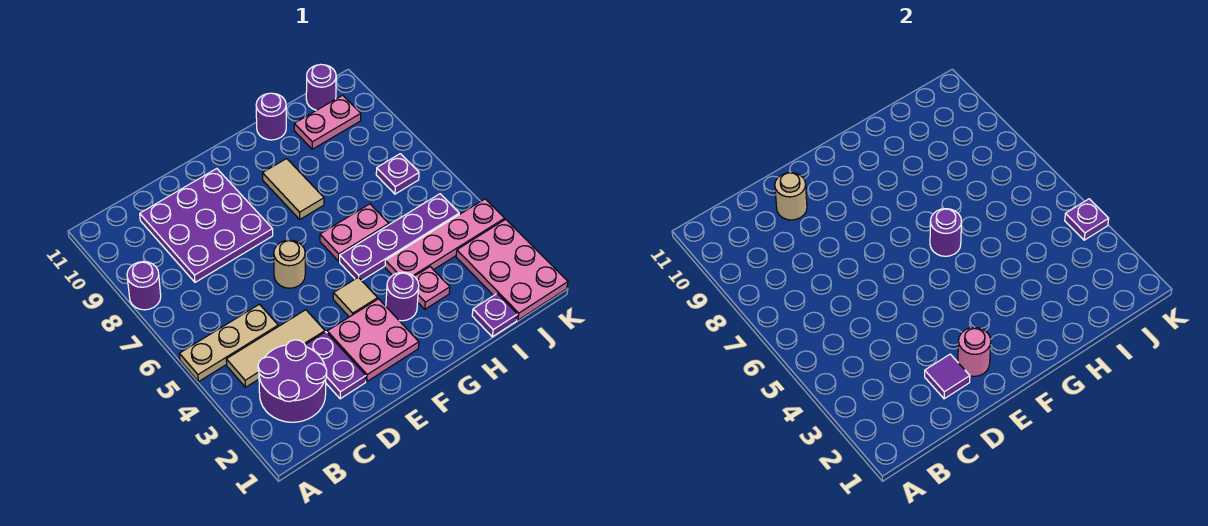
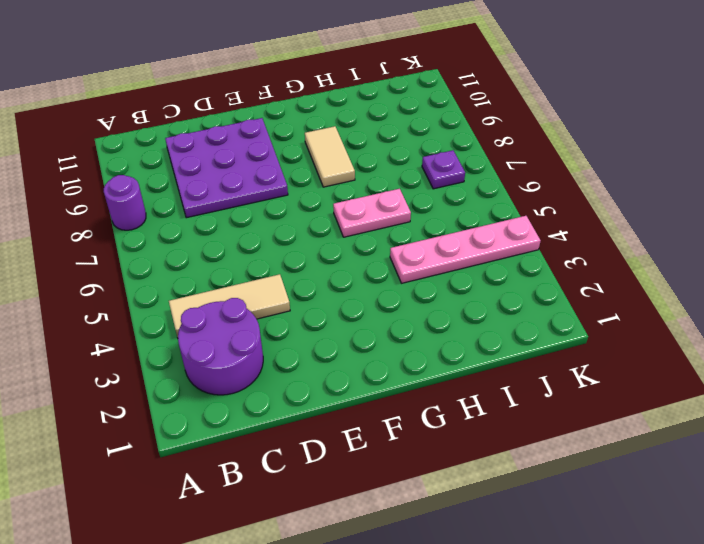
none -> tan plate A5:C5 level 1
none -> purple plate D2:D3 level 1
none -> pink plate E2:F3 level 1

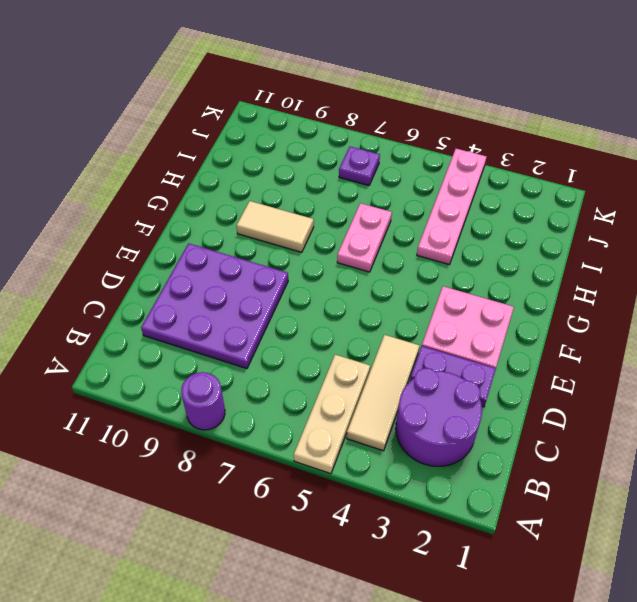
none -> tan round brick E6 level 1
none -> tan tile F4 level 1
none -> purple round brick G3 level 1

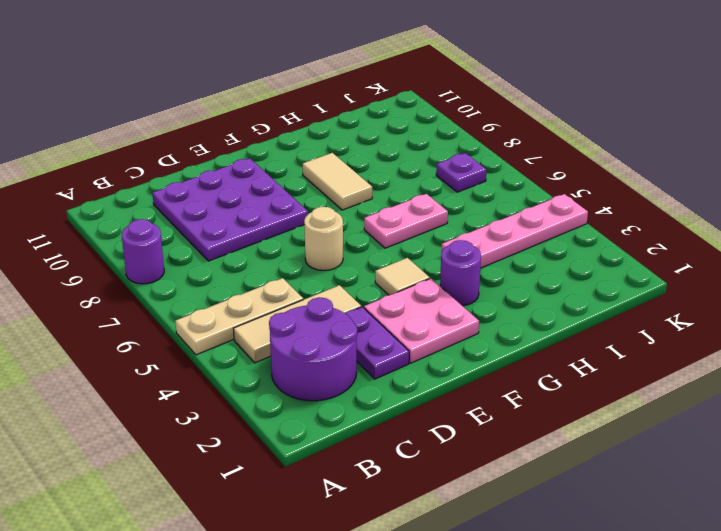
none -> purple plate G5:J5 level 1
none -> pink plate H3 level 1
none -> purple round brick H11 level 1

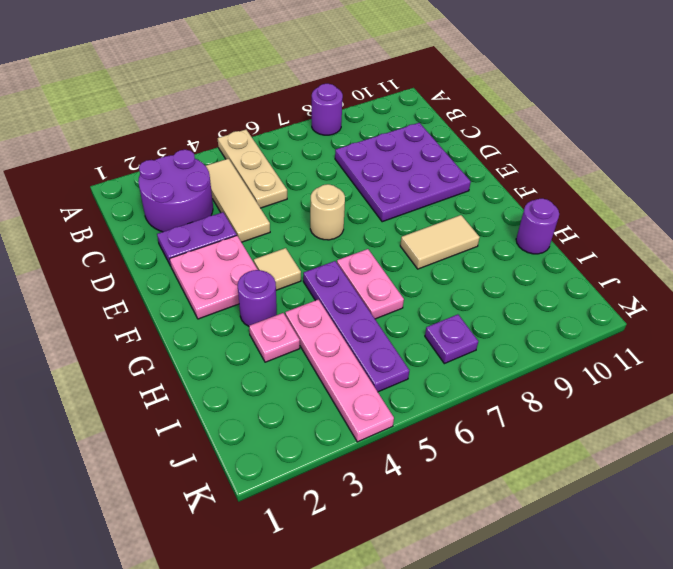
none -> purple plate I1 level 1
none -> pink plate I10:J10 level 1
none -> pink plate J1:K3 level 1

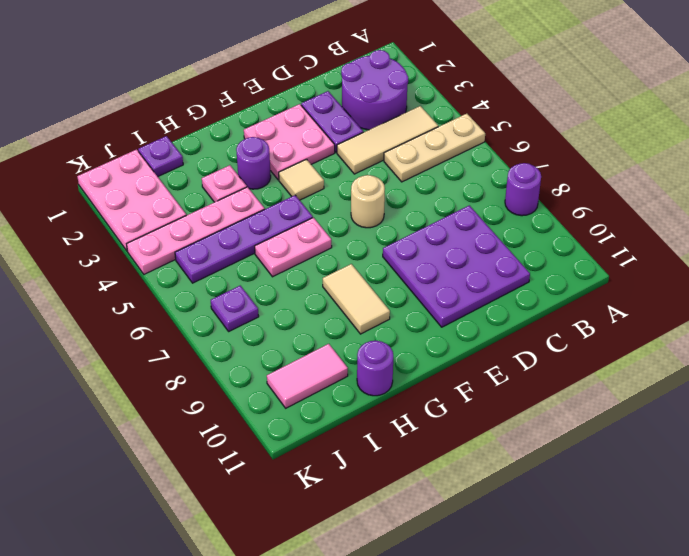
pink tile I10:J10 level 1 -> pink plate I10:J10 level 1
none -> purple round brick J11 level 1
none -> purple tile D2 level 2
none -> tan round brick D10 level 2

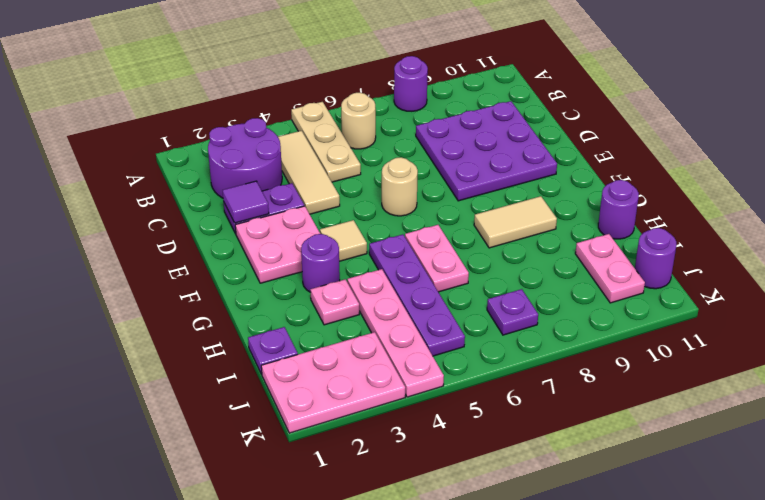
tan round brick B6 level 1 -> tan round brick D10 level 2
none -> pink round brick E2 level 2
none -> purple round brick G6 level 2
none -> purple plate K4 level 2

